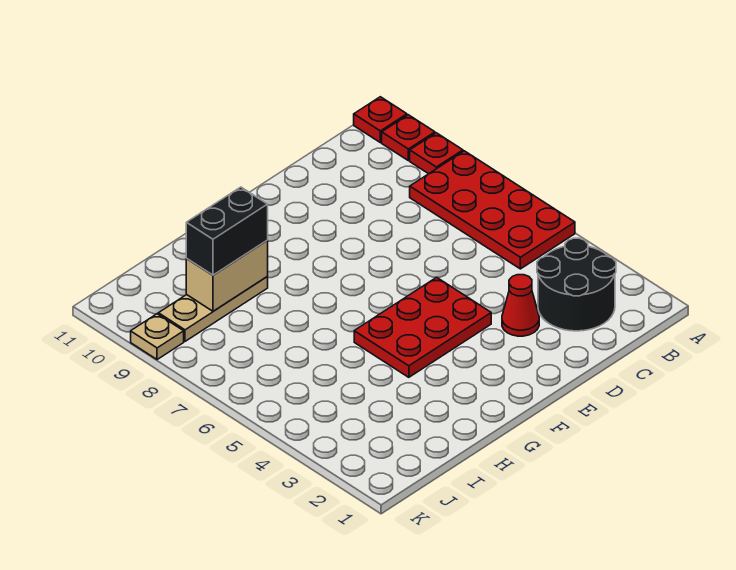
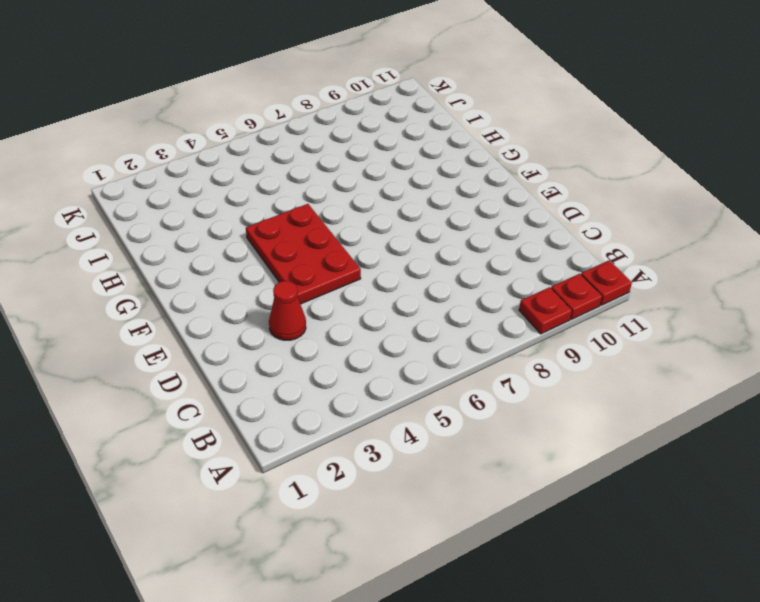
none -> red plate A5:B8 level 1
none -> black round brick B2:C3 level 1

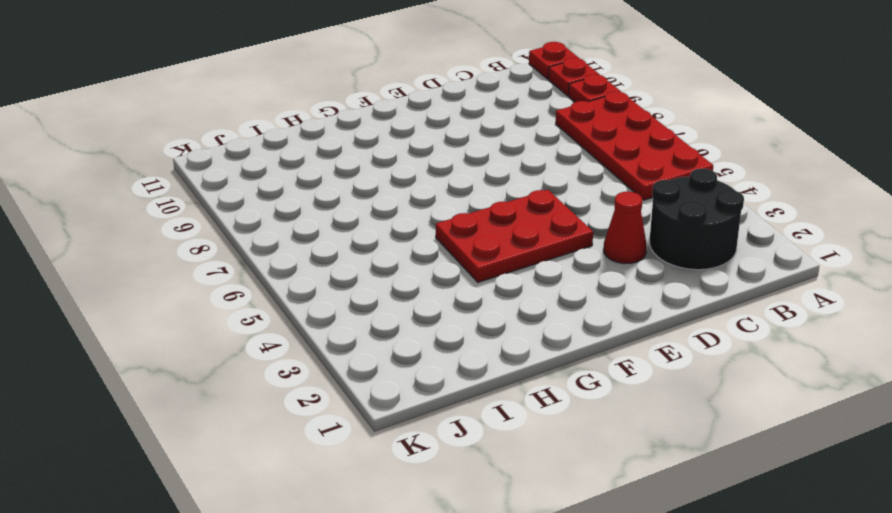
none -> tan plate H9:J9 level 1
none -> tan plate K9 level 1

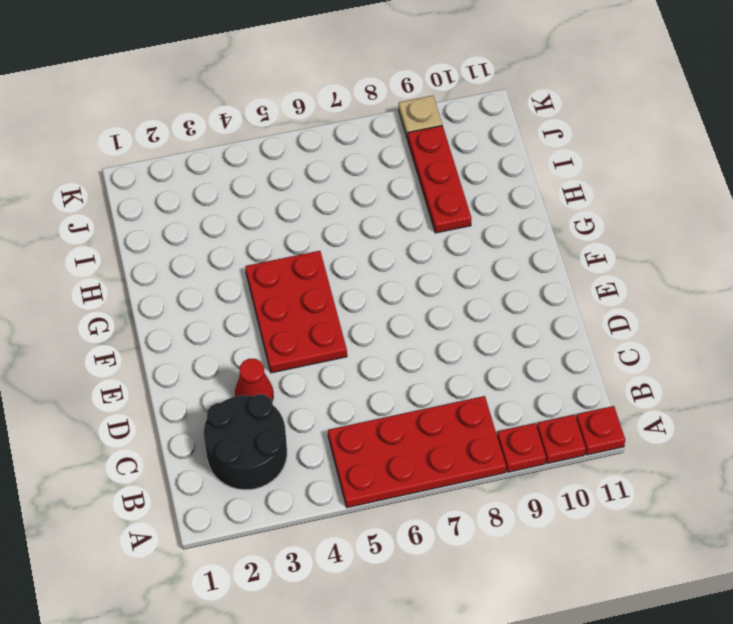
red plate H9:J9 level 1 -> tan plate H9:J9 level 1
none -> tan brick H9:I9 level 2
none -> black brick H9:I9 level 3

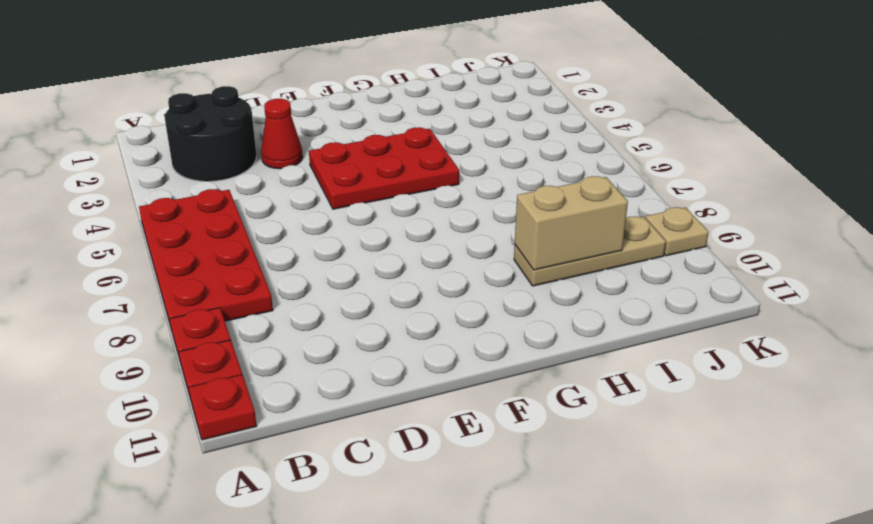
none -> black brick H9:I9 level 3

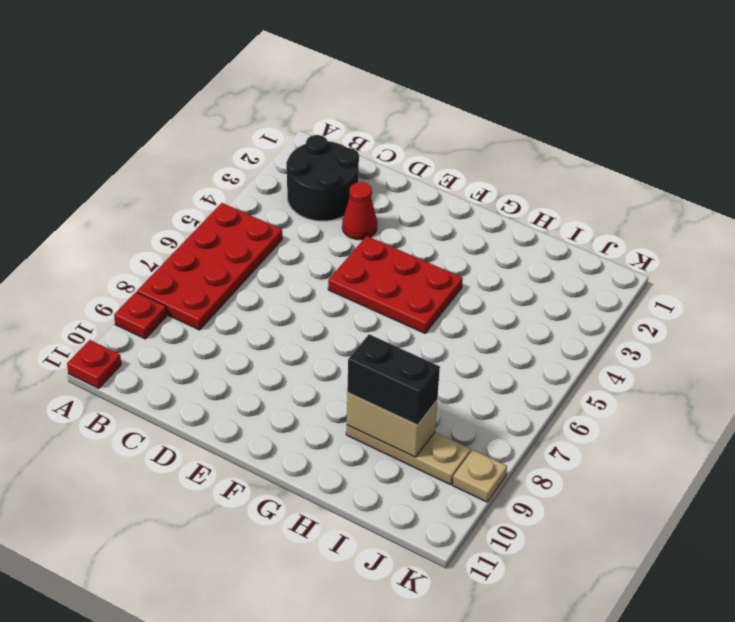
none -> red plate A10 level 1

